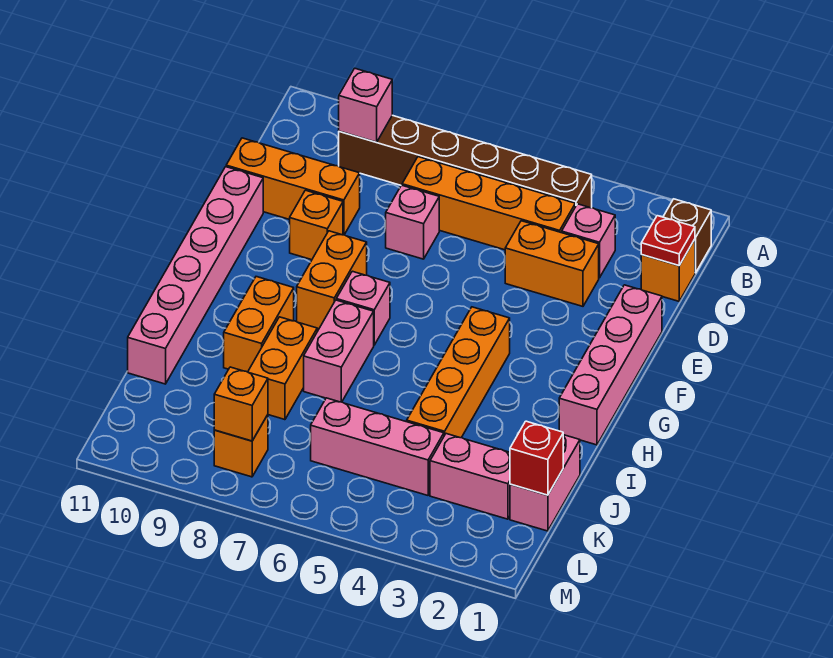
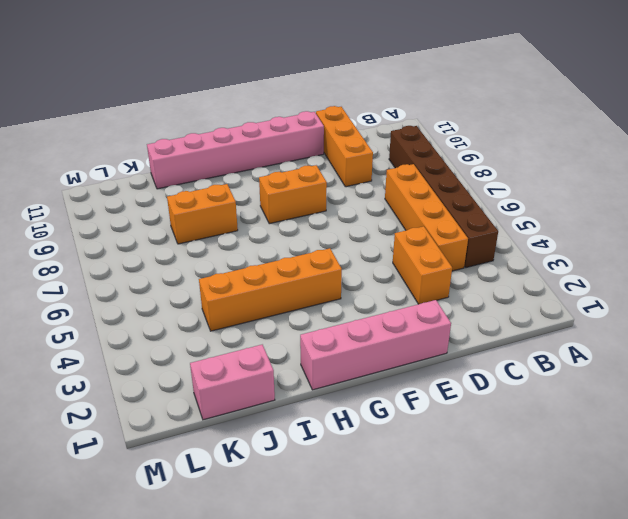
none -> brown brick B1 level 1
none -> orange brick C1 level 1
none -> pink brick C3 level 1

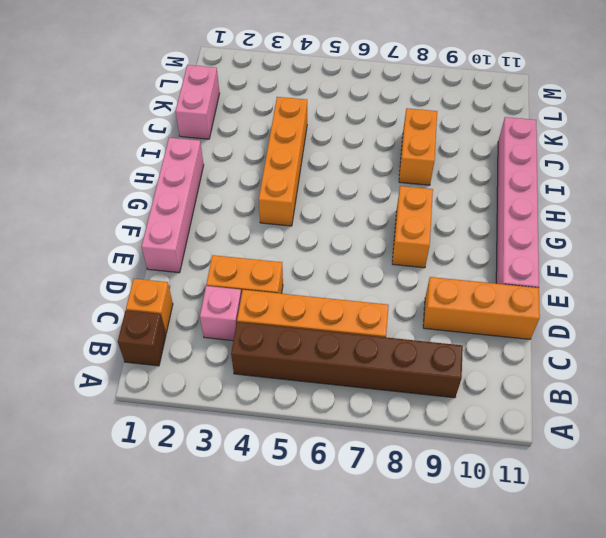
none -> pink brick D7 level 1
none -> orange brick E9 level 1
none -> pink brick G7 level 1

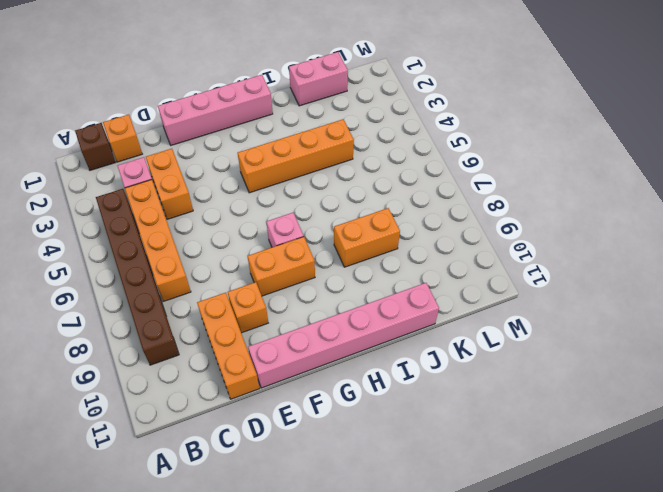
none -> pink brick D7 level 1
none -> pink brick H7:I7 level 1
none -> orange brick H9:I9 level 1

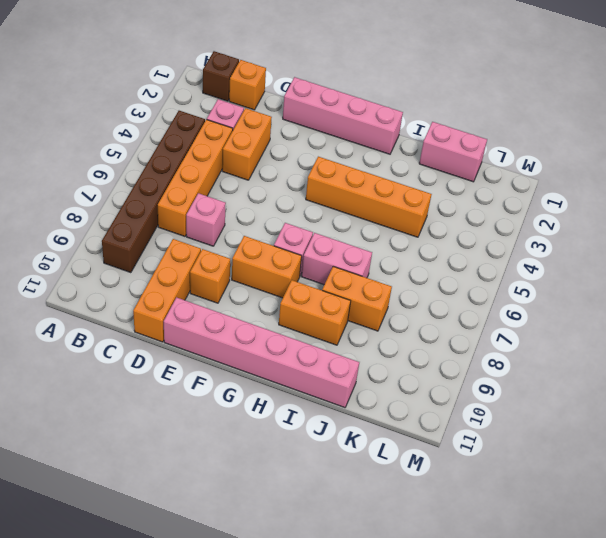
none -> pink brick K2:K3 level 1
none -> pink brick K4:K6 level 1
none -> orange brick L8 level 1

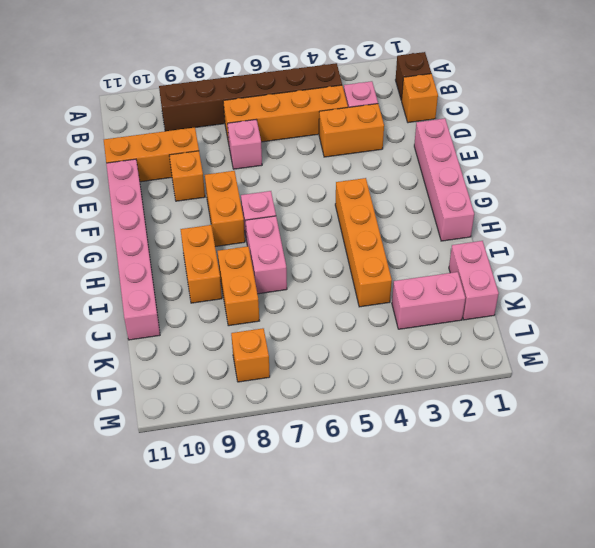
none -> pink brick K4:K6 level 1
none -> pink brick B9 level 2
none -> red plate C1 level 2

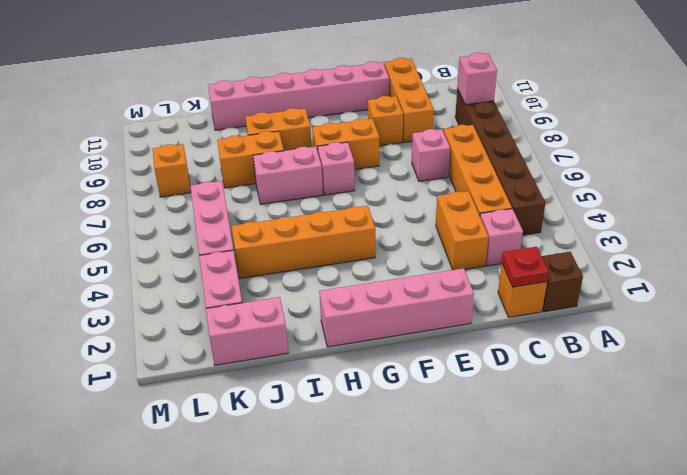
none -> red brick K1 level 2
none -> orange brick L8 level 2

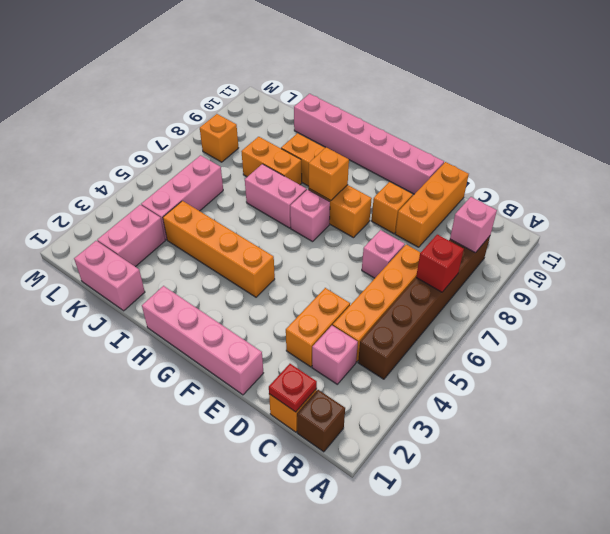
red brick B7 level 2 -> red brick K1 level 2
orange brick G8 level 2 -> orange brick L8 level 2

